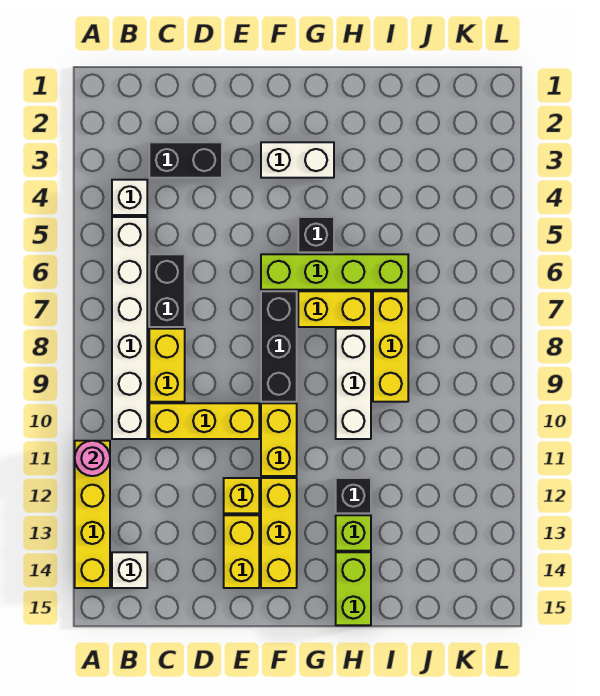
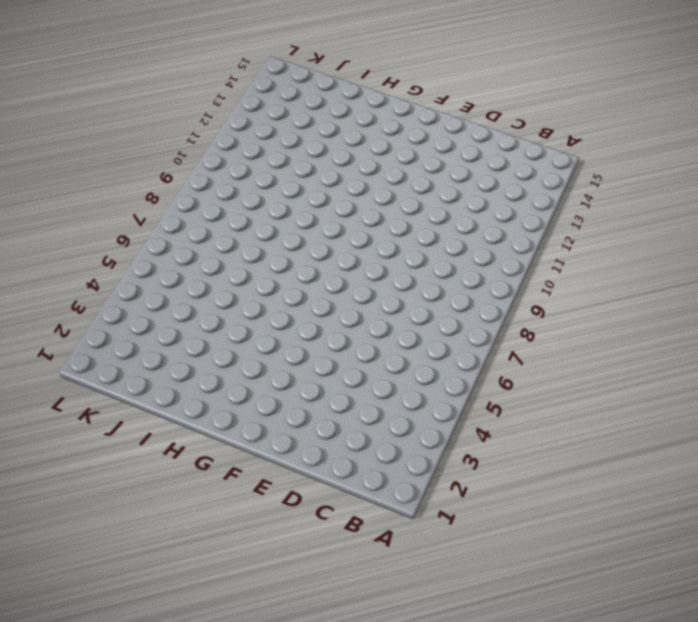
none -> yellow brick A11:A14 level 1
none -> white brick B4 level 1
none -> white brick B5:B10 level 1

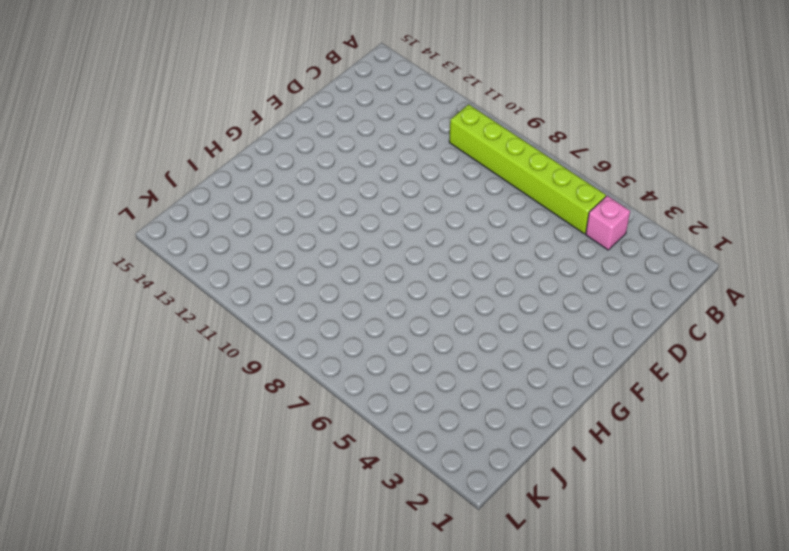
pink brick B4 level 1 -> white brick B4 level 1
lime brick B5:B10 level 1 -> white brick B5:B10 level 1
none -> yellow brick A11:A14 level 1
none -> white brick B14 level 1
none -> black brick C3:D3 level 1

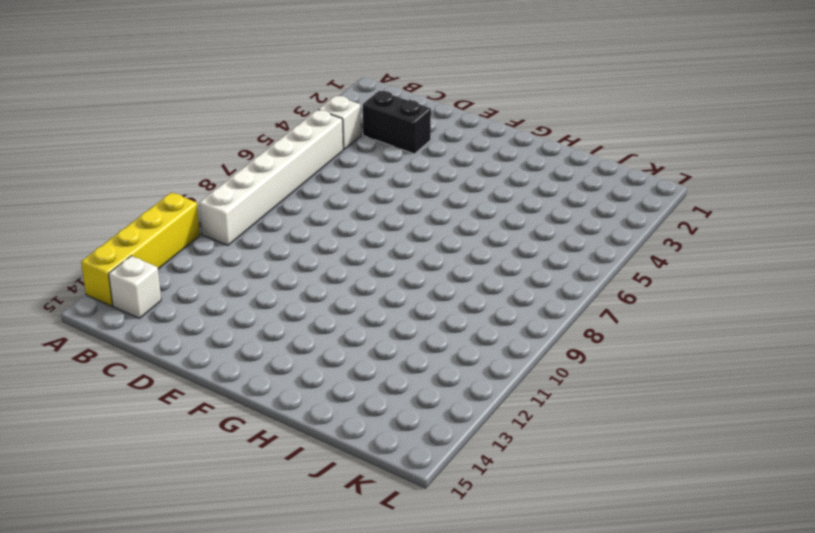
none -> black brick C6:C7 level 1
none -> yellow brick C8:C9 level 1
none -> yellow brick C10:E10 level 1

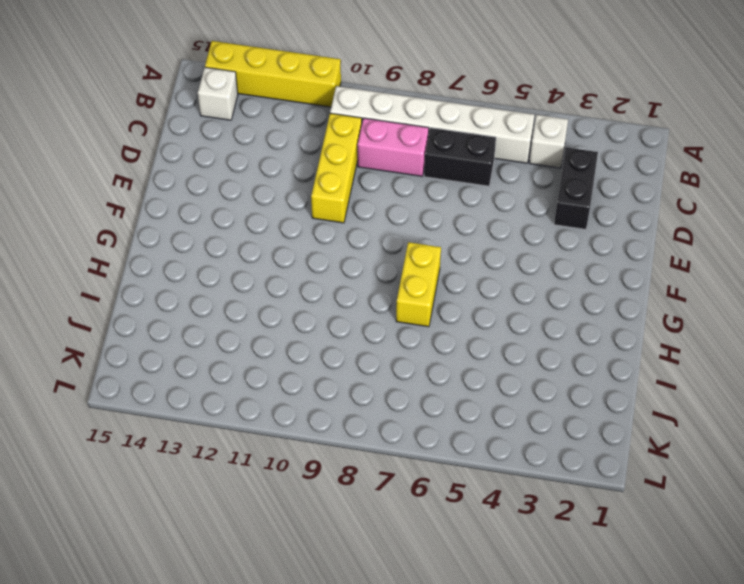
pink brick C8:C9 level 1 -> yellow brick C8:C9 level 1
none -> yellow brick E12 level 1
none -> yellow brick E13:E14 level 1
none -> white brick F3:G3 level 1

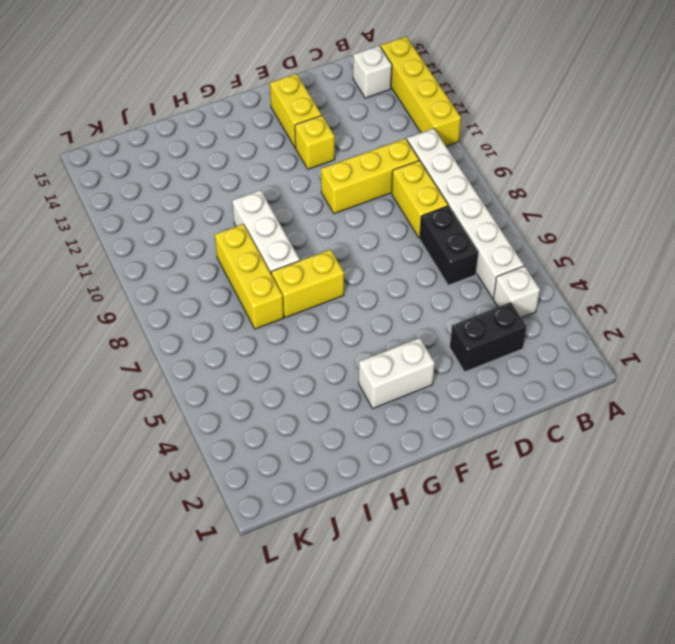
none -> lime brick F6:I6 level 1
none -> black brick F7:F9 level 1
none -> yellow brick F10:F11 level 1

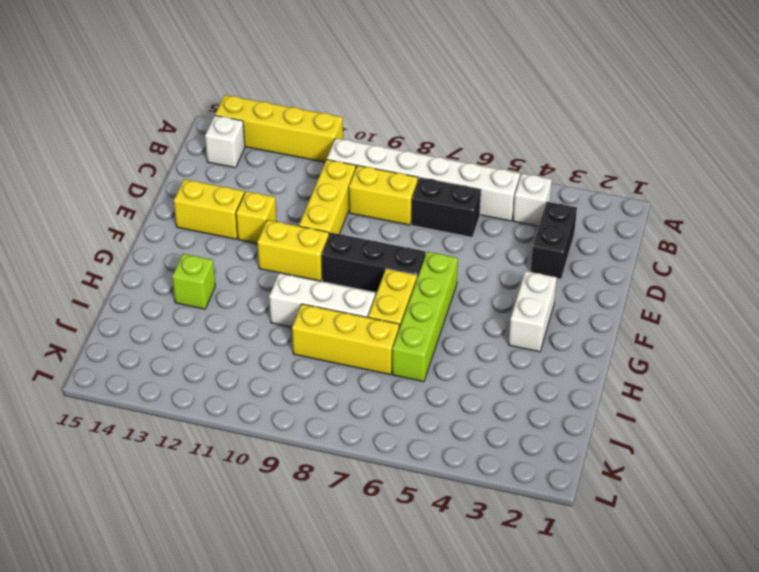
none -> yellow brick F12:F14 level 1
none -> black brick G5 level 1
none -> black brick H12 level 1

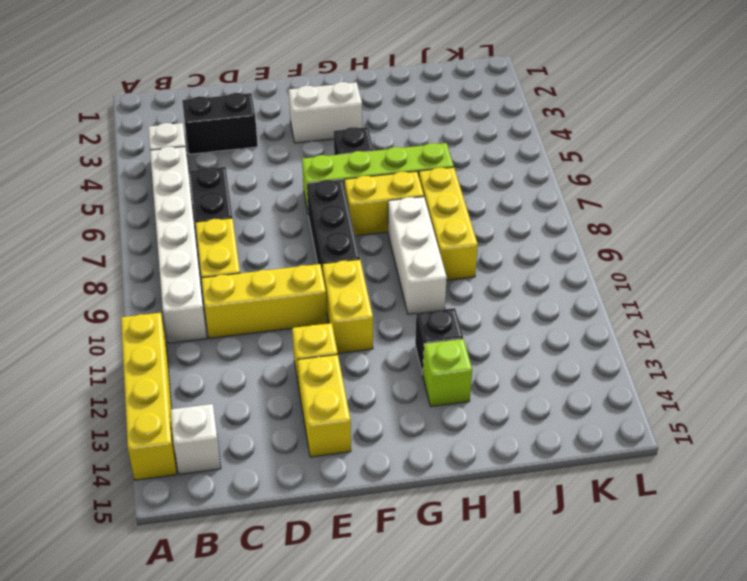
none -> yellow brick F12:F14 level 1
none -> lime brick H14:H15 level 1
none -> pink round brick A11 level 2

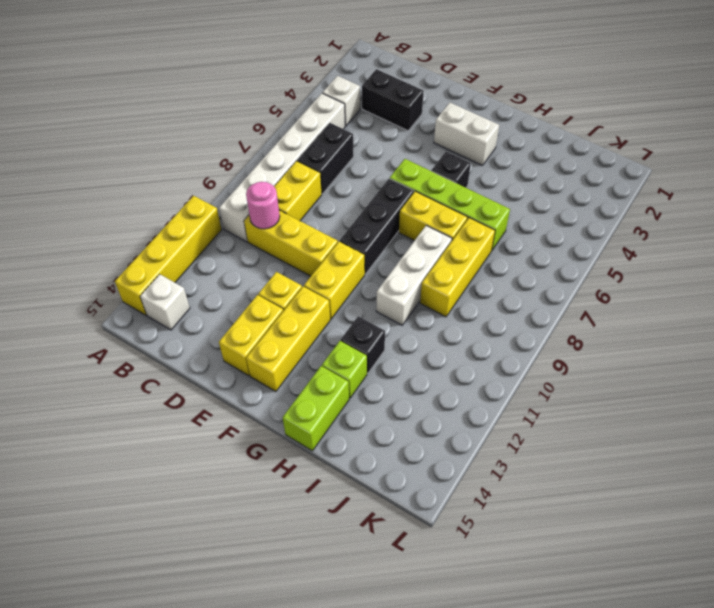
pink round brick C10 level 2 -> pink round brick A11 level 2

